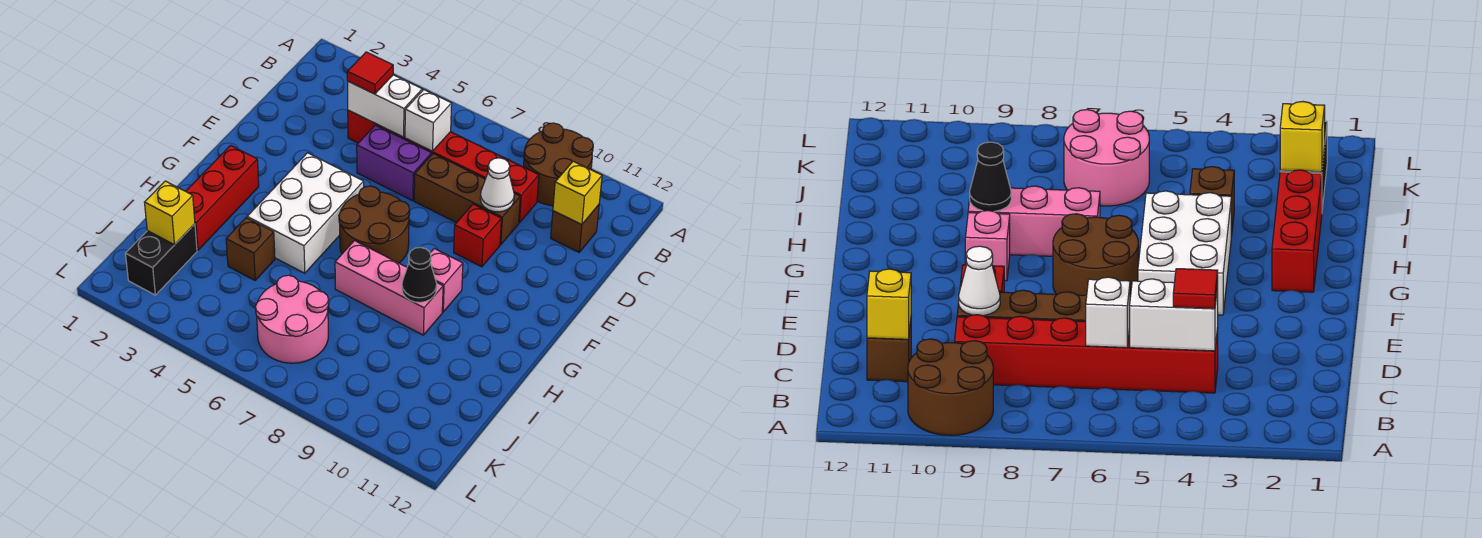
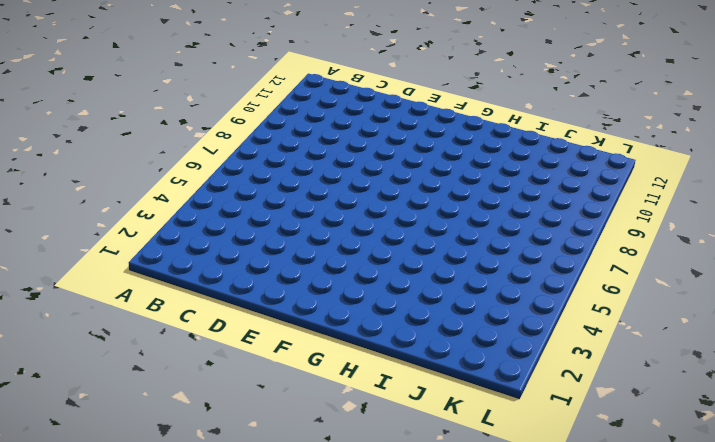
none -> brown round brick A9:B10 level 1
none -> red brick C4:C9 level 1
none -> brown brick C11 level 1

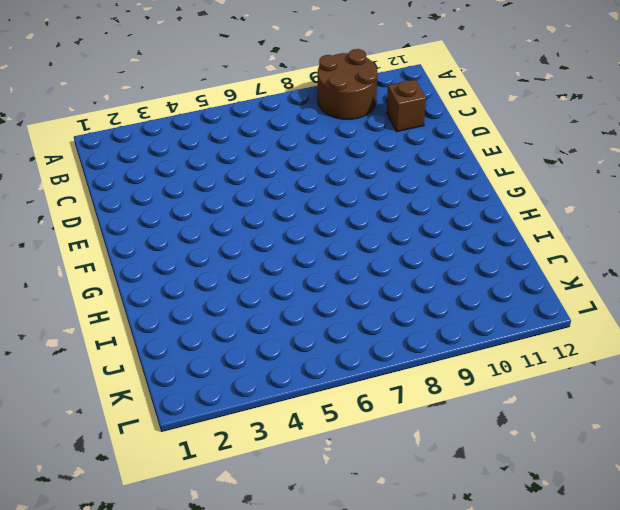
none -> red brick C4:C9 level 1
none -> purple brick D5:D6 level 1
none -> brown brick D7:D9 level 1

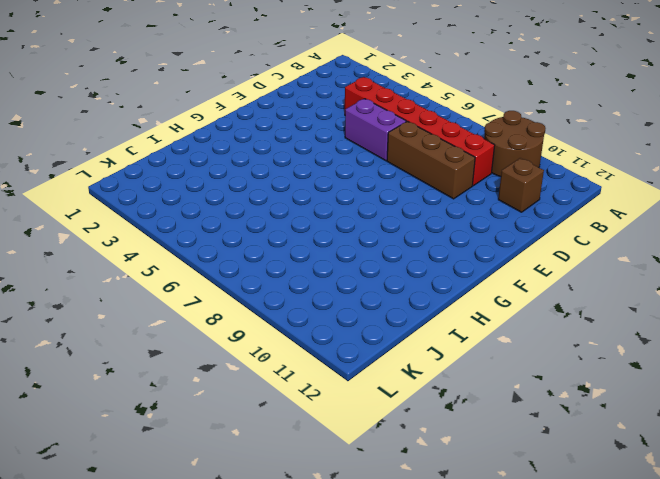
none -> red brick E9 level 1
none -> white brick F4:H5 level 1
none -> brown round brick F6:G7 level 1

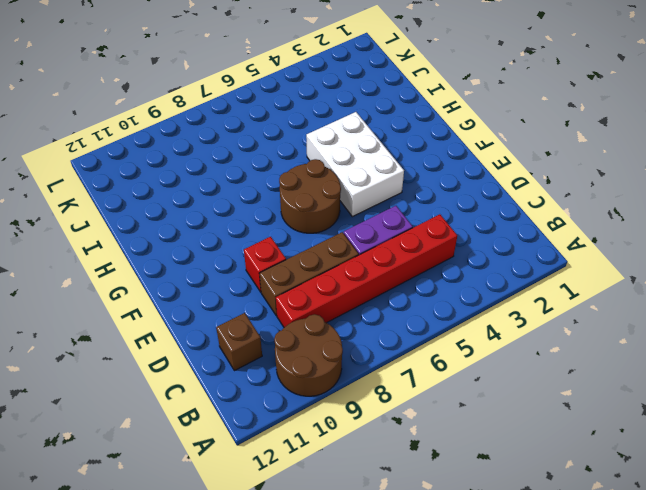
none -> red brick G2:I2 level 1
none -> pink brick G9 level 1
none -> pink brick H7:H9 level 1

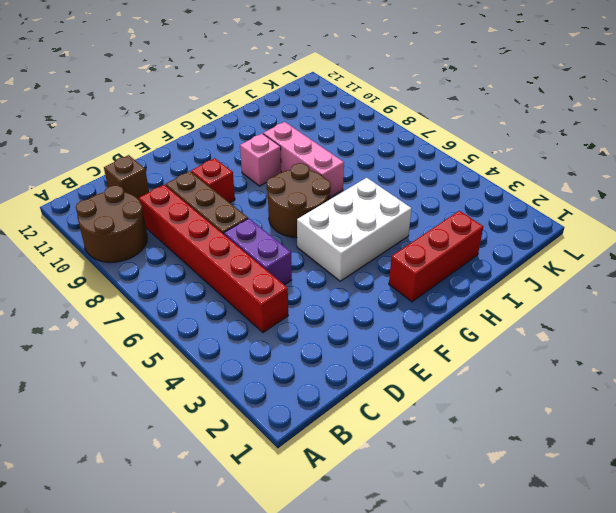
none -> brown brick I4 level 1
none -> black brick J2:K2 level 1
none -> pink round brick J6:K7 level 1

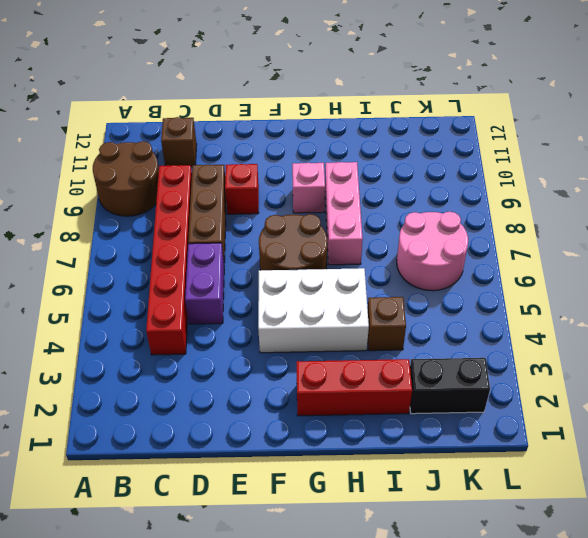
none -> white brick C4:C5 level 2
none -> white brick C6 level 2
none -> yellow brick C11 level 2

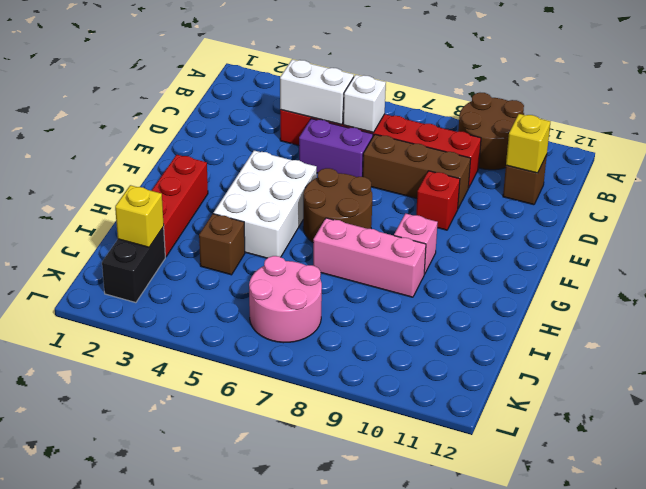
none -> white cone D9 level 2
none -> black cone H9 level 2
none -> red tile C4 level 3

